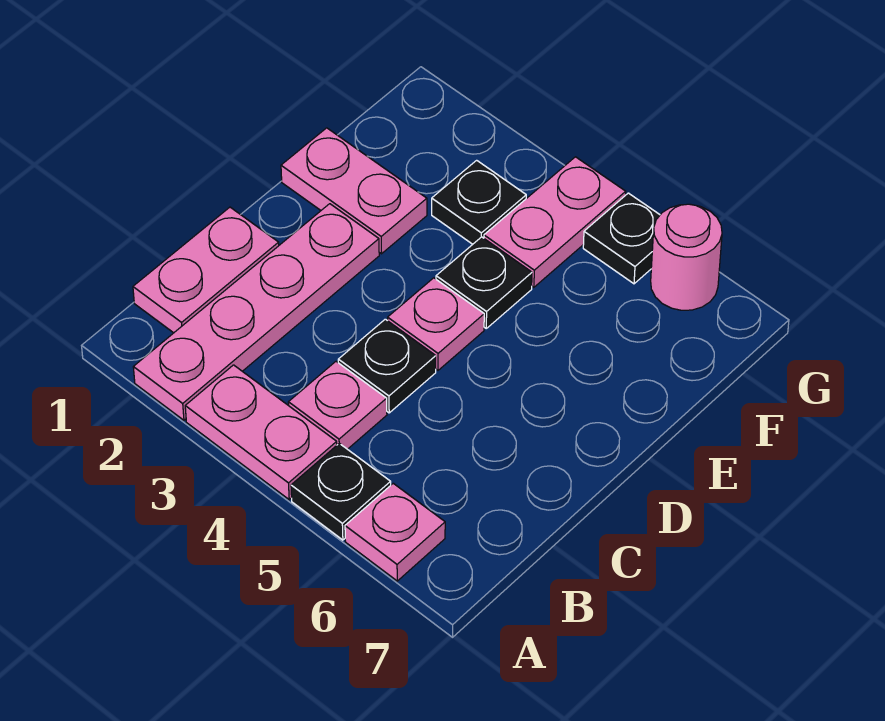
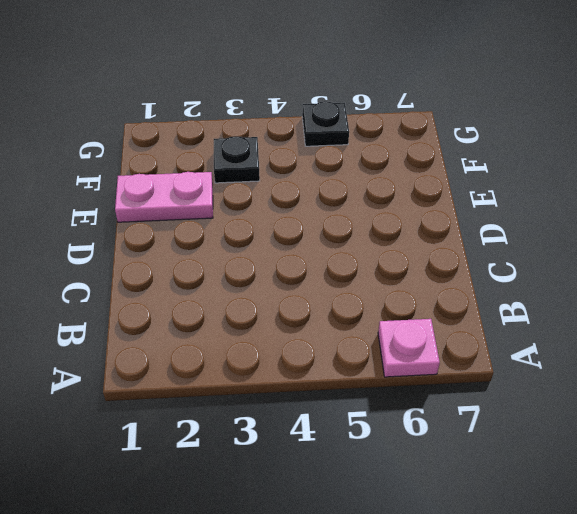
none -> pink plate A2:D2 level 1
none -> pink plate A3:A4 level 1
none -> black plate A5 level 1

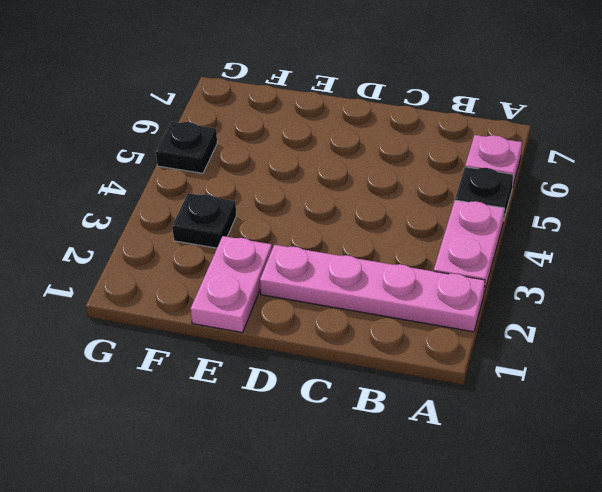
none -> pink plate B1:C1 level 1
none -> pink plate B4 level 1
none -> black plate C4 level 1

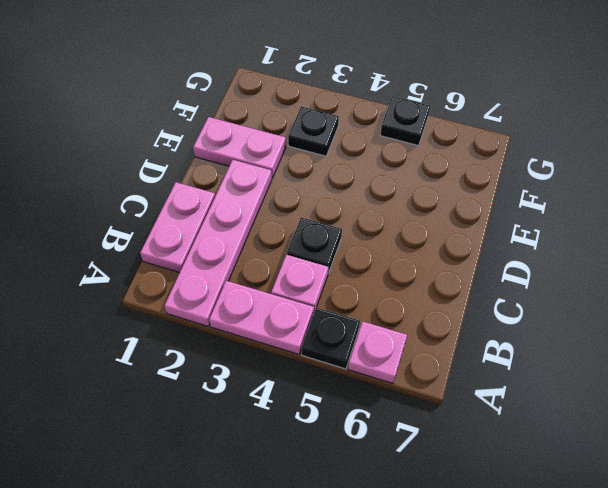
none -> pink plate D4 level 1
none -> black plate E4 level 1
none -> pink plate F4:G4 level 1

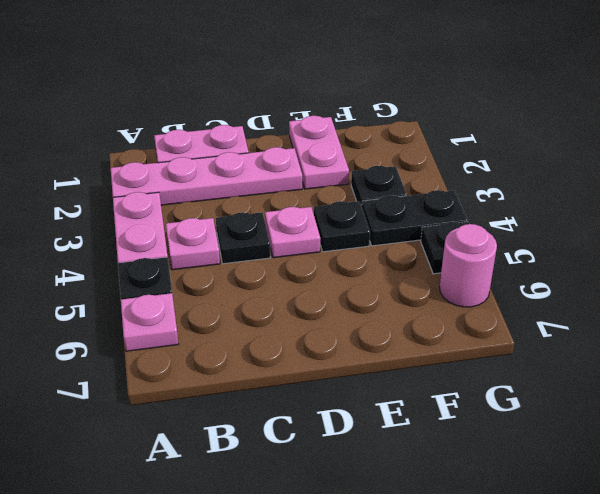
black plate F4:G4 level 1 -> pink plate F4:G4 level 1

